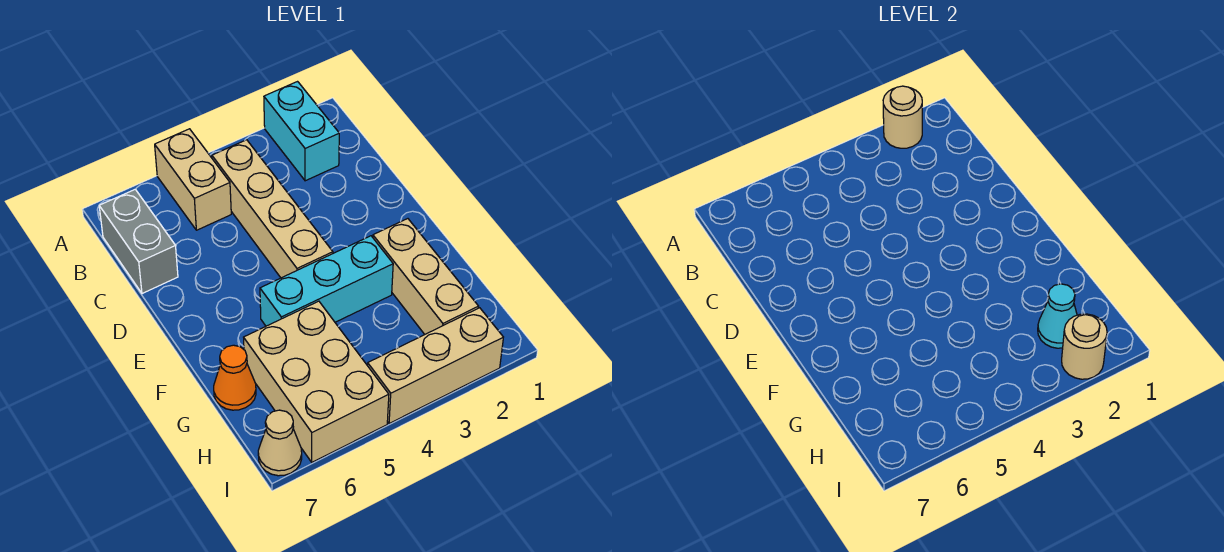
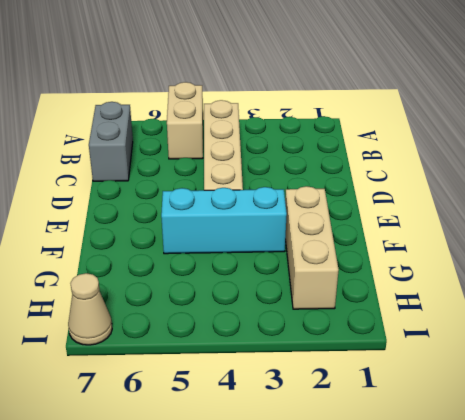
none -> cyan brick A2:B2 level 1
none -> tan brick G5:I6 level 1
none -> orange cone G7 level 1

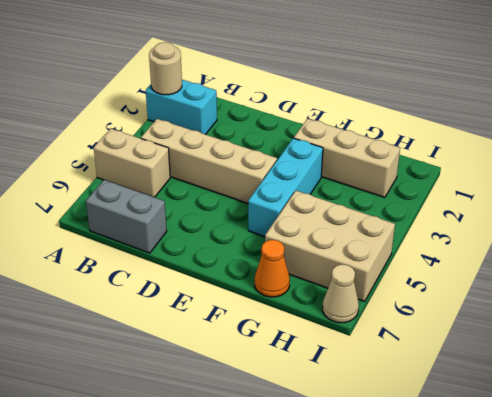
none -> tan brick I2:I4 level 1
none -> cyan cone H2 level 2
none -> tan round brick I2 level 2

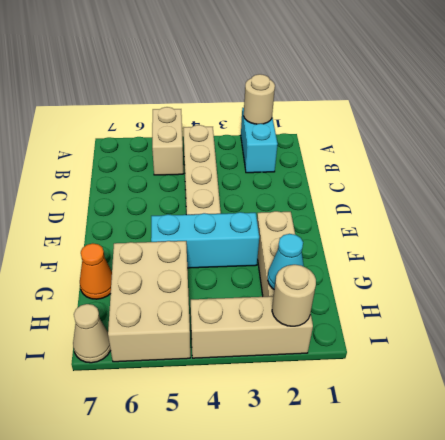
none -> grey brick B7:C7 level 1

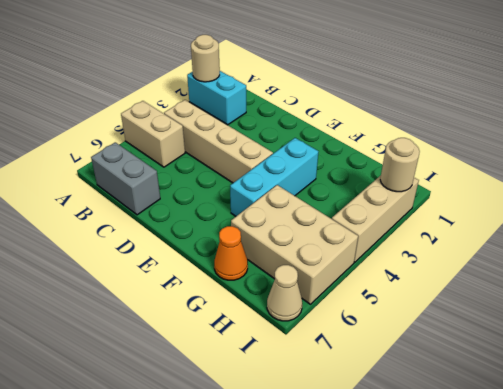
none -> tan brick F2:H2 level 1
none -> cyan cone H2 level 2

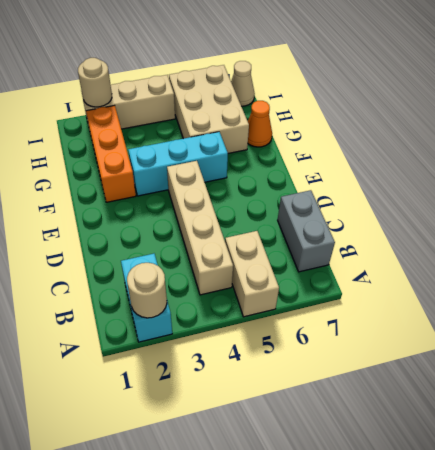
orange brick F2:H2 level 1 -> tan brick F2:H2 level 1
none -> cyan cone H2 level 2

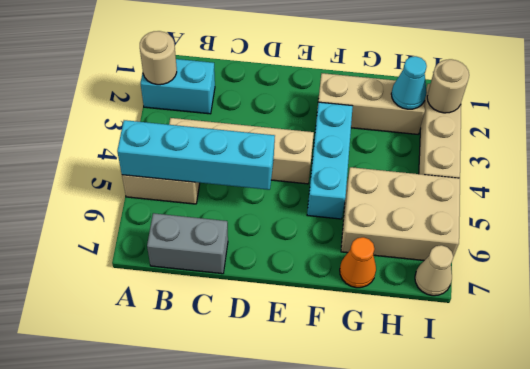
cyan brick A5:D5 level 2 -> none

